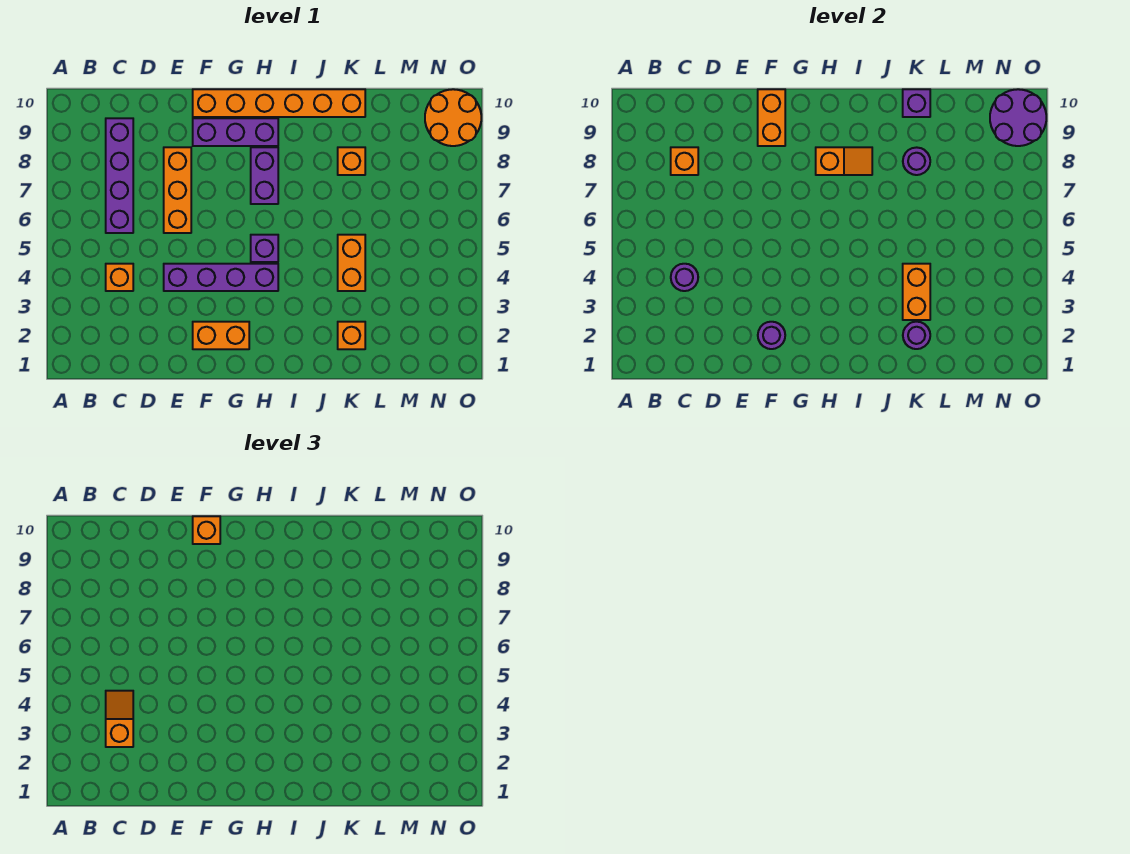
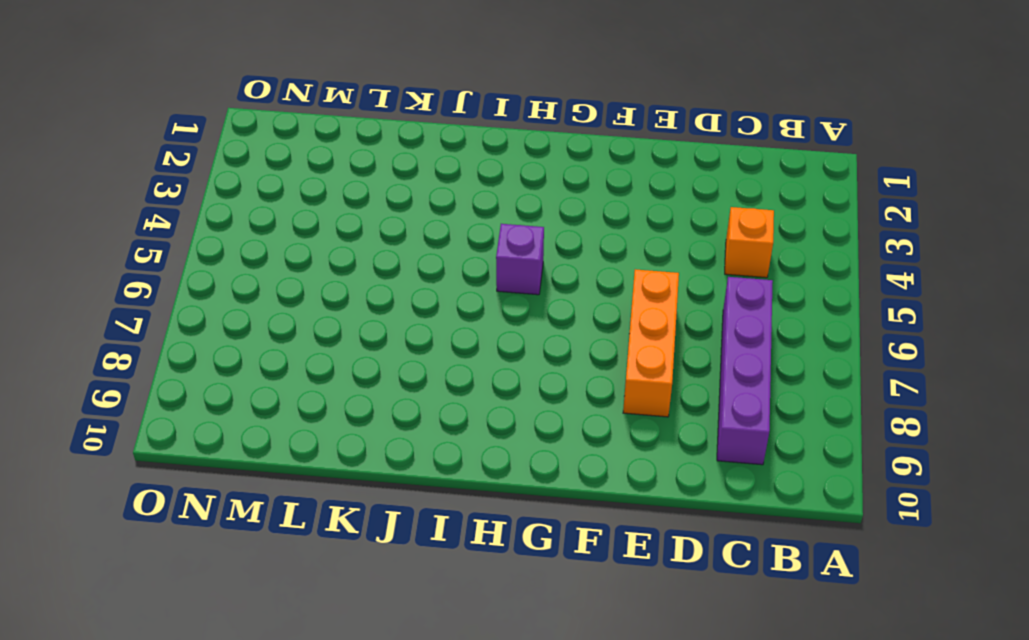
none -> purple brick E4:H4 level 1
none -> orange brick F2:G2 level 1
none -> purple brick F9:H9 level 1

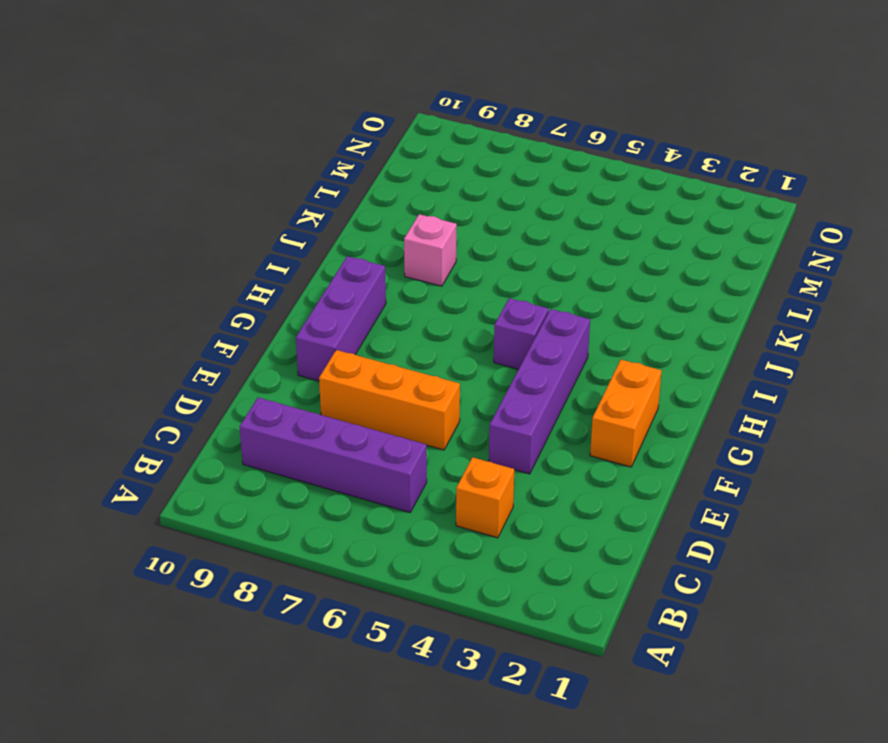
pink brick J8 level 1 -> none
none -> orange brick F10:K10 level 1
none -> purple brick H7:H8 level 1
none -> orange brick K2 level 1

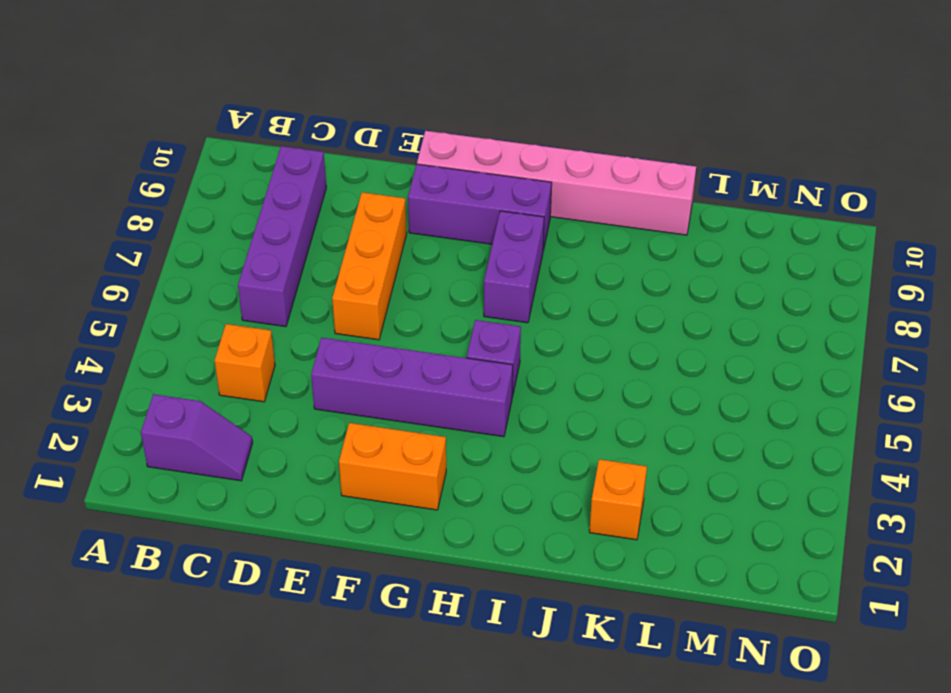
purple slope B2:C2 level 1 top B -> none
pink brick F10:K10 level 1 -> orange brick F10:K10 level 1
none -> orange brick K4:K5 level 1
none -> orange brick K8 level 1
none -> orange round brick N9:O10 level 1

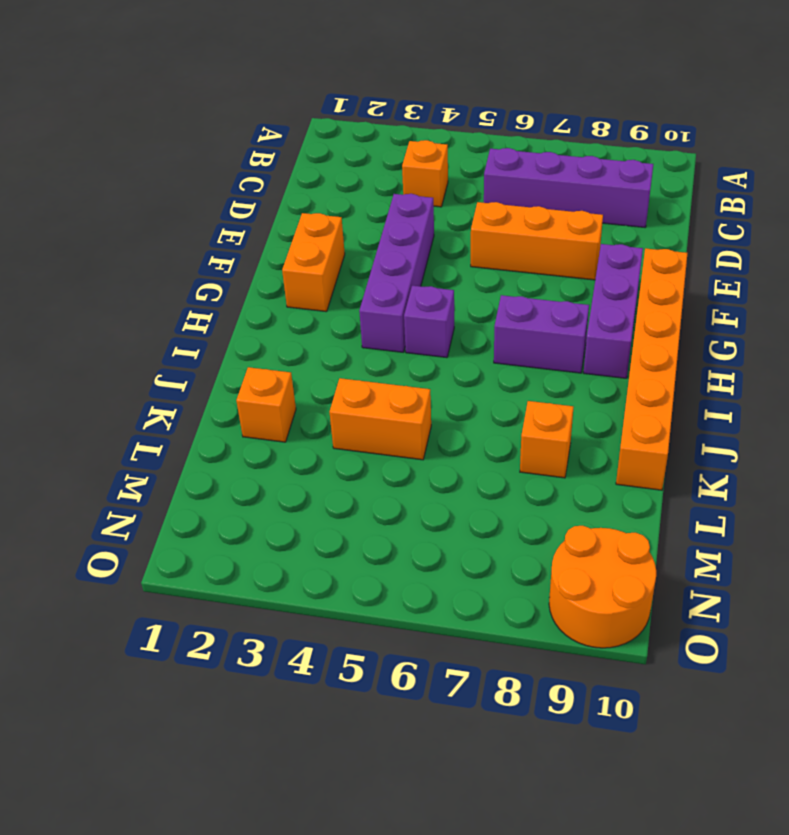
none -> purple round brick C4 level 2
none -> orange brick C8 level 2
none -> purple round brick F2 level 2

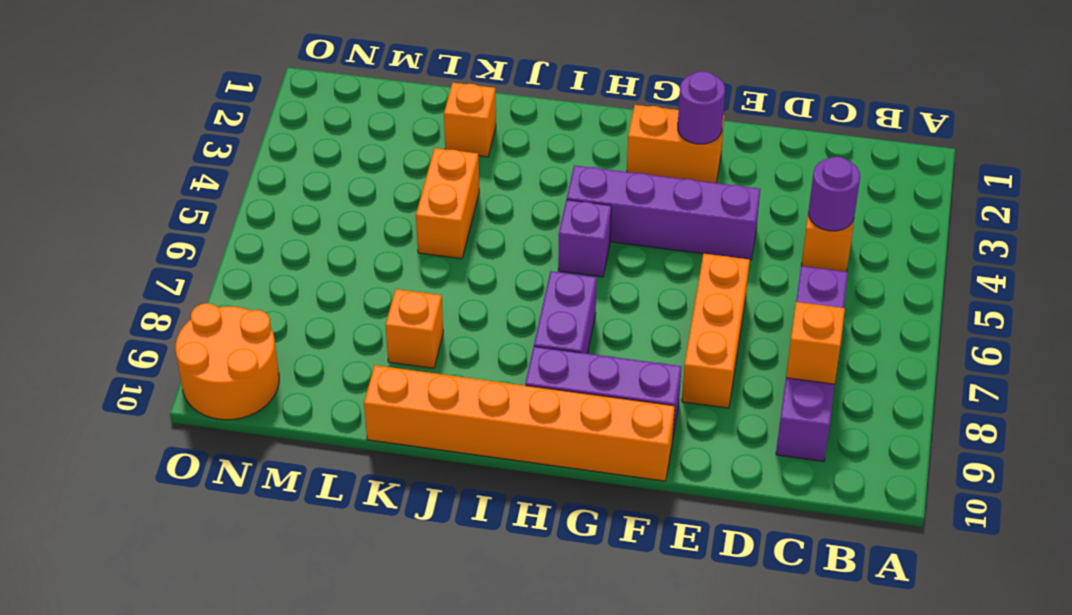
none -> orange brick F9:F10 level 2
none -> orange slope H8:I8 level 2 top H
none -> purple round brick K2 level 2

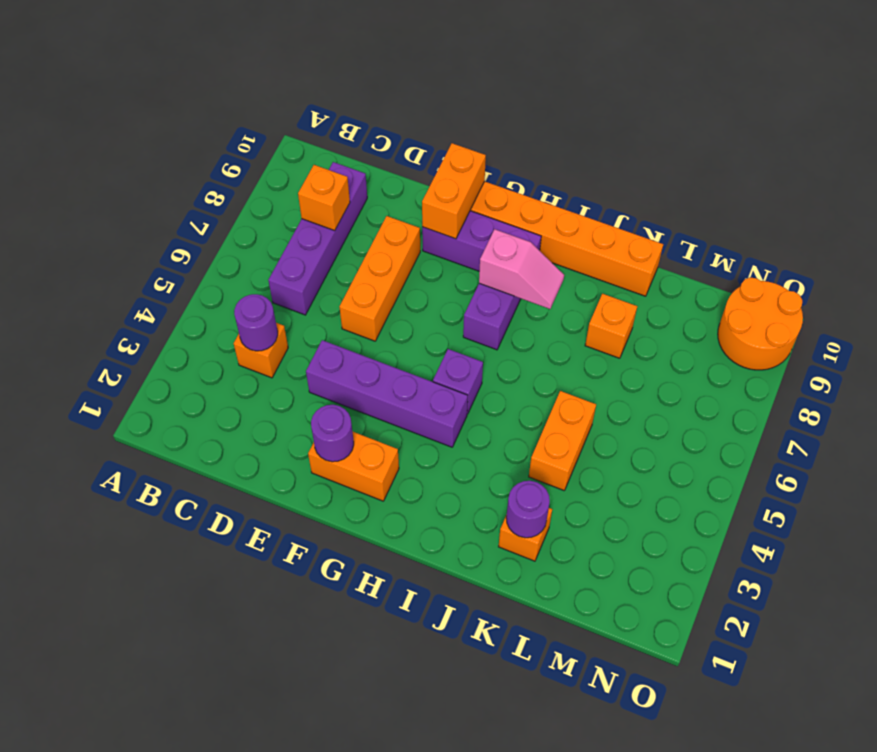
pink slope H8:I8 level 2 top H -> orange slope H8:I8 level 2 top H
none -> orange brick K3:K4 level 2
none -> purple round brick K8 level 2
none -> purple brick K10 level 2

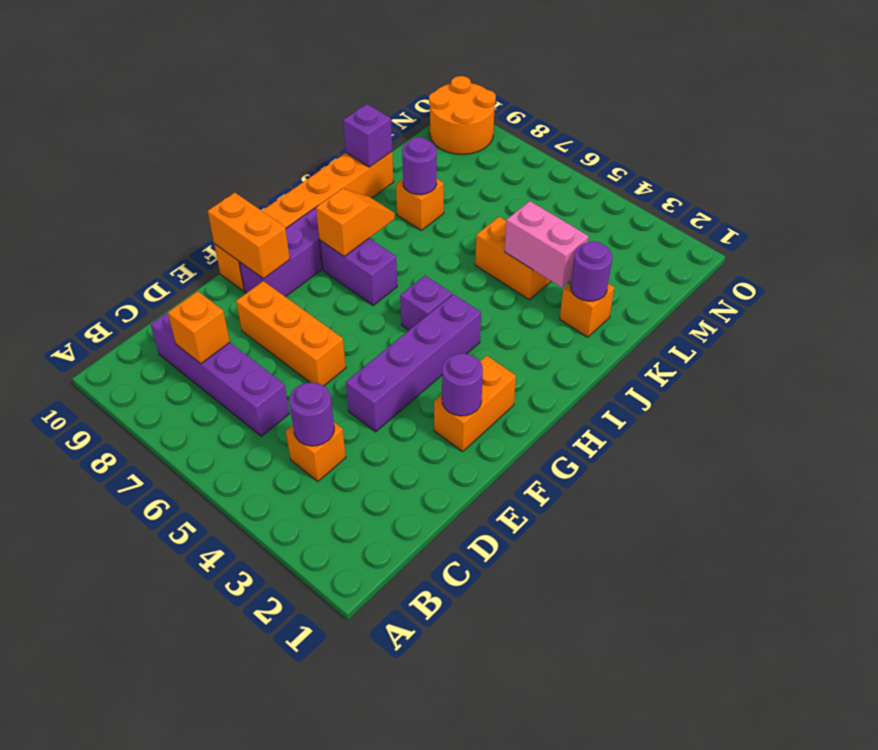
pink brick K3:K4 level 2 -> orange brick K3:K4 level 2
none -> purple round brick N9:O10 level 2
none -> orange slope C3:C4 level 3 top 3
none -> orange brick F10 level 3

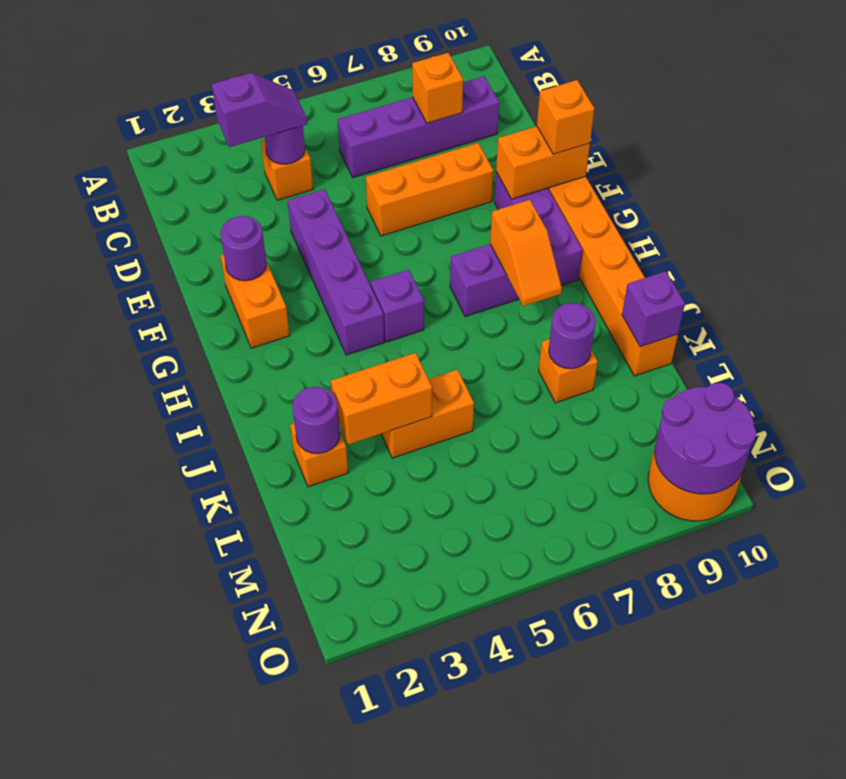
purple slope C3:C4 level 3 top 3 -> orange slope C3:C4 level 3 top 3

